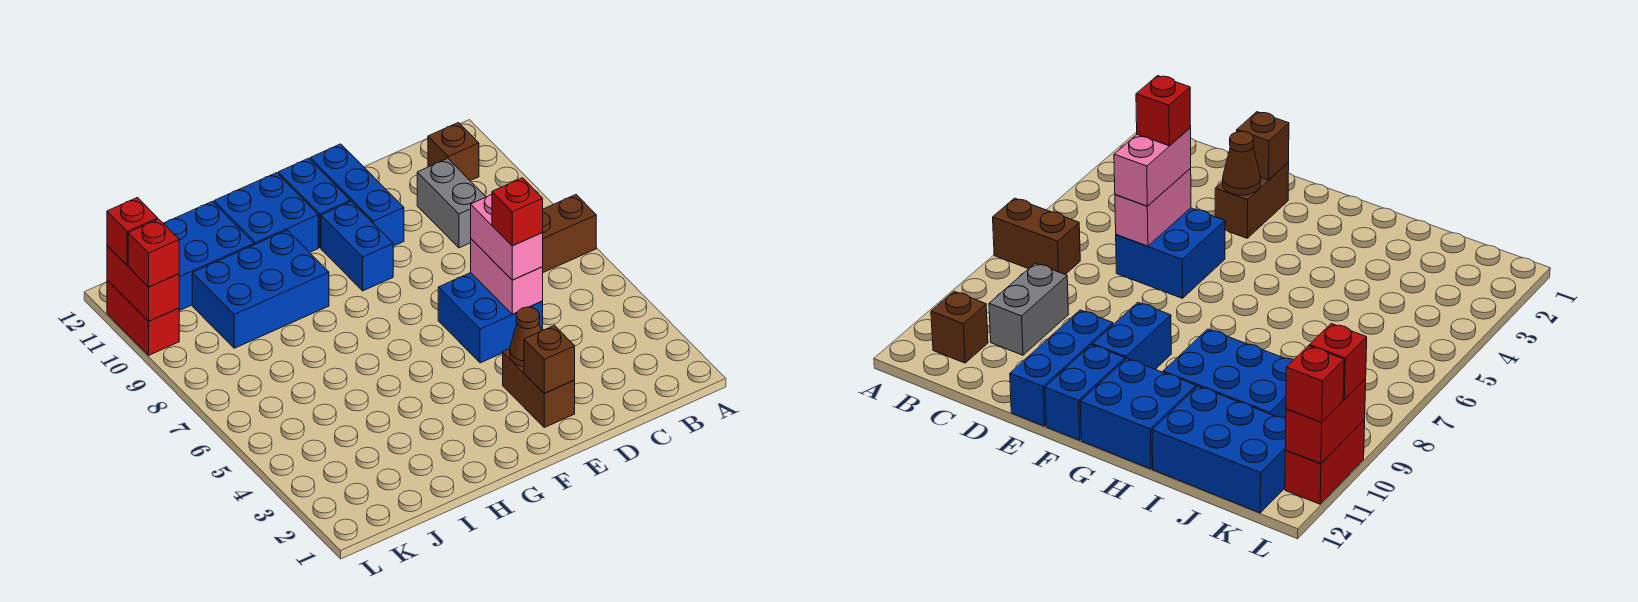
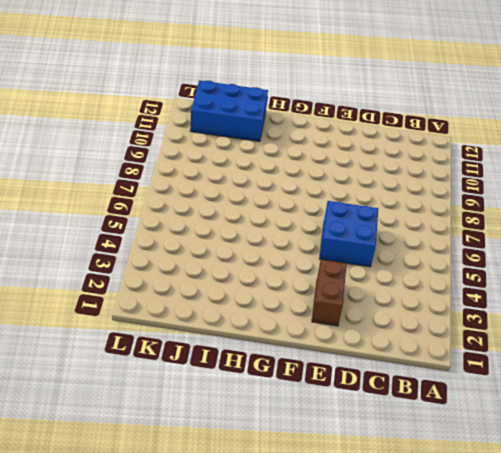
none -> brown brick A7:B7 level 1
none -> brown brick B11 level 1
none -> grey brick C9:C10 level 1

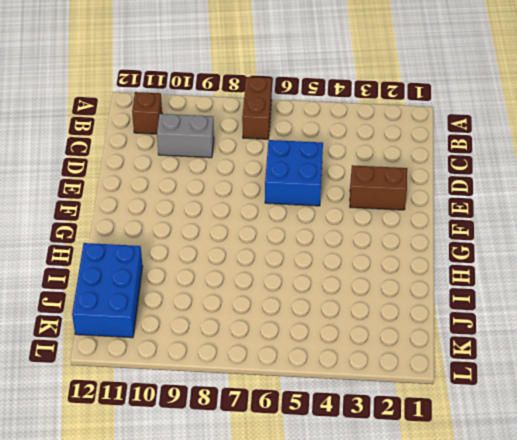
none -> blue brick E10:E12 level 1
none -> blue brick F9:F10 level 1
none -> blue brick F11:F12 level 1

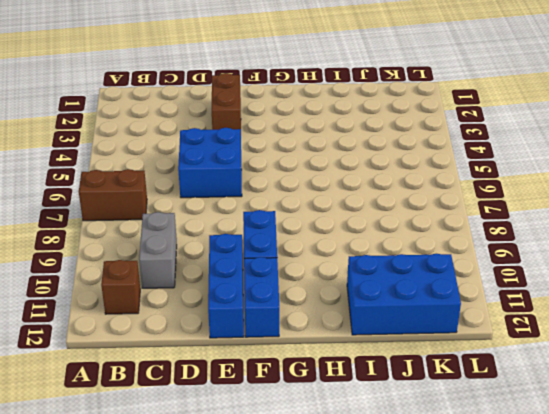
none -> blue brick G11:H12 level 1
none -> blue brick H9:J10 level 1
none -> red brick L10:L11 level 1

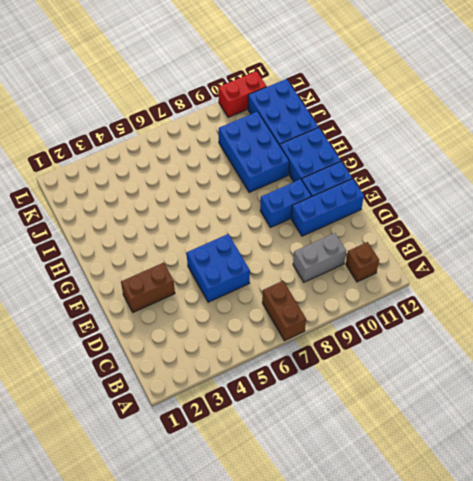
none -> pink brick D5:D6 level 2
none -> brown brick E2 level 2
none -> brown cone E3 level 2

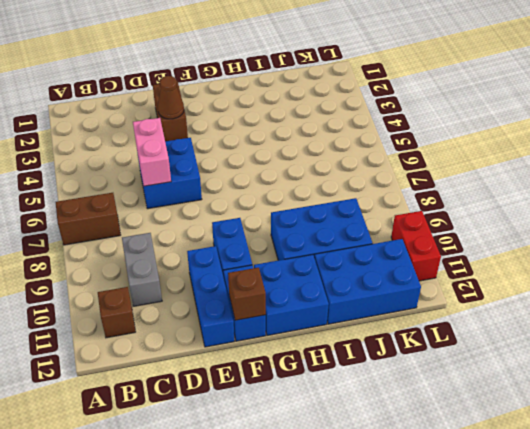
brown brick F12 level 2 -> brown brick E2 level 2
none -> red brick L10:L11 level 2
none -> pink brick D5:D6 level 3
none -> red brick L10 level 3

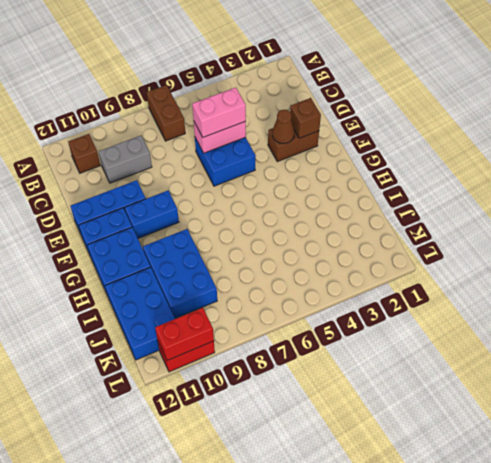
none -> red brick L10 level 3
none -> red brick L11 level 3
none -> red brick D5 level 4

